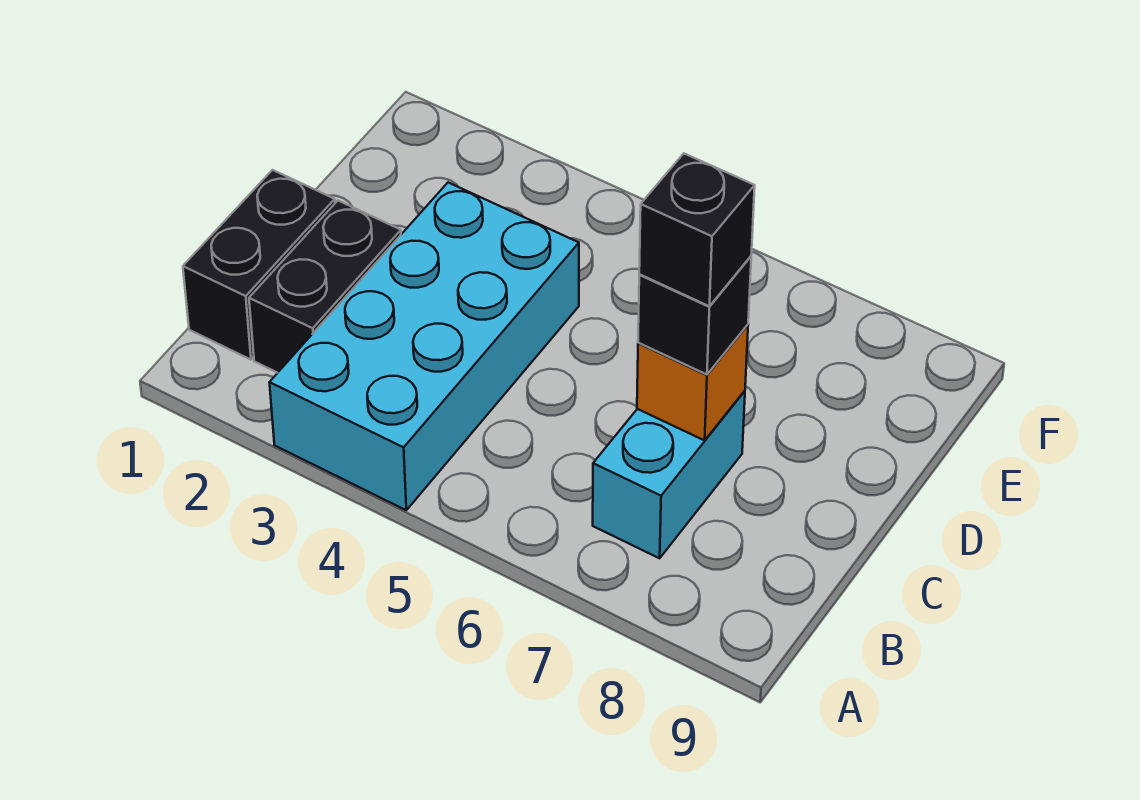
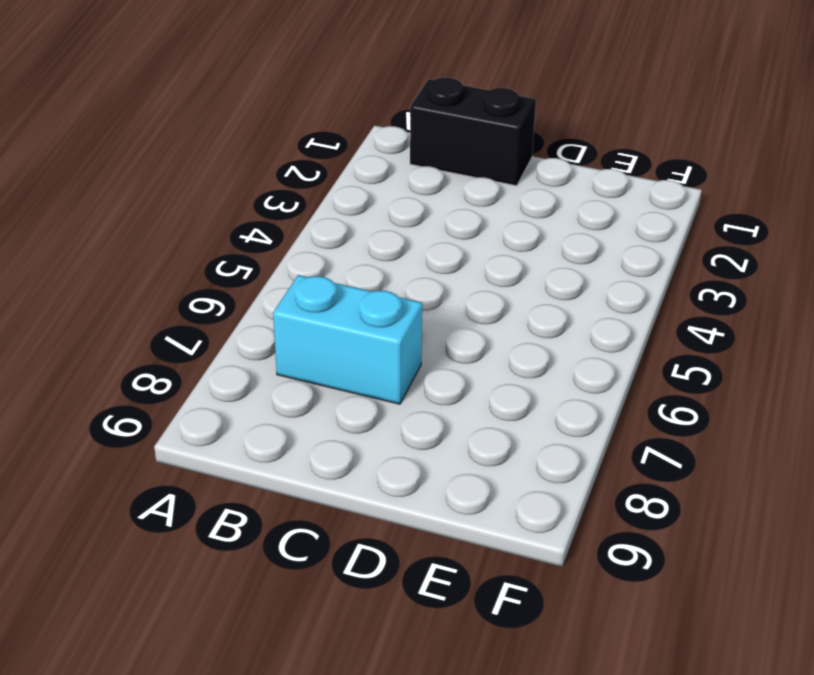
none -> cyan brick A3:D4 level 1
none -> black brick B2:C2 level 1

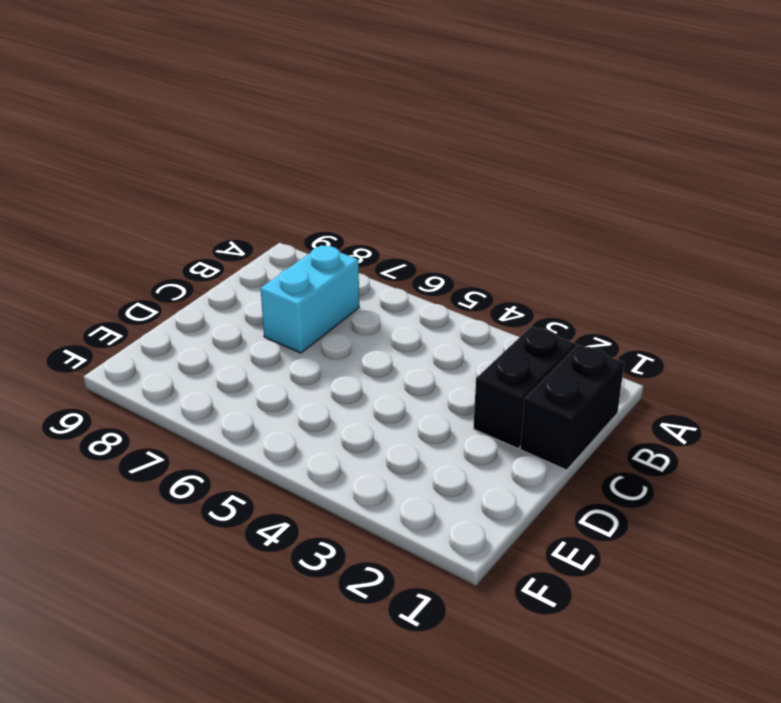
none -> cyan brick A3:D4 level 1
none -> orange brick C7 level 2

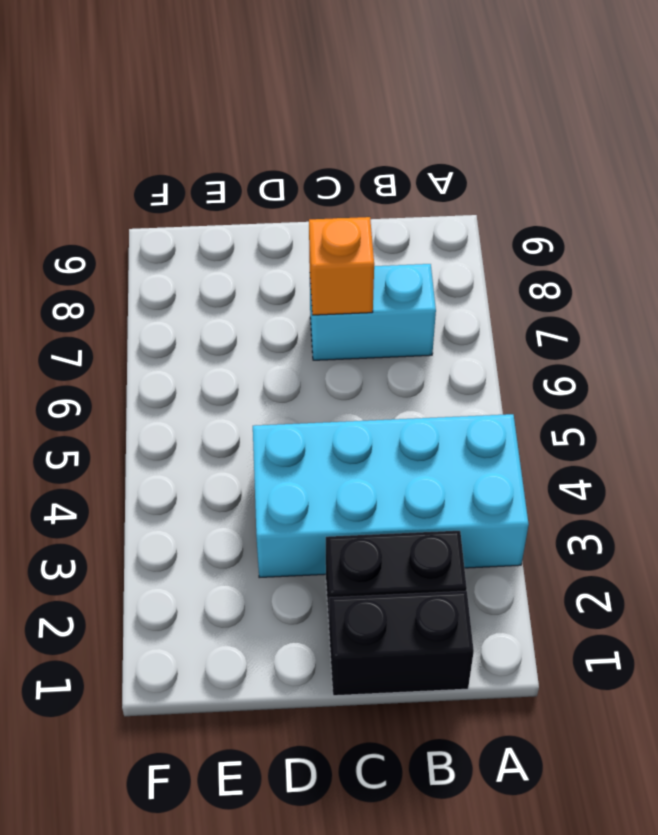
none -> black brick C7 level 3
none -> black brick C7 level 4

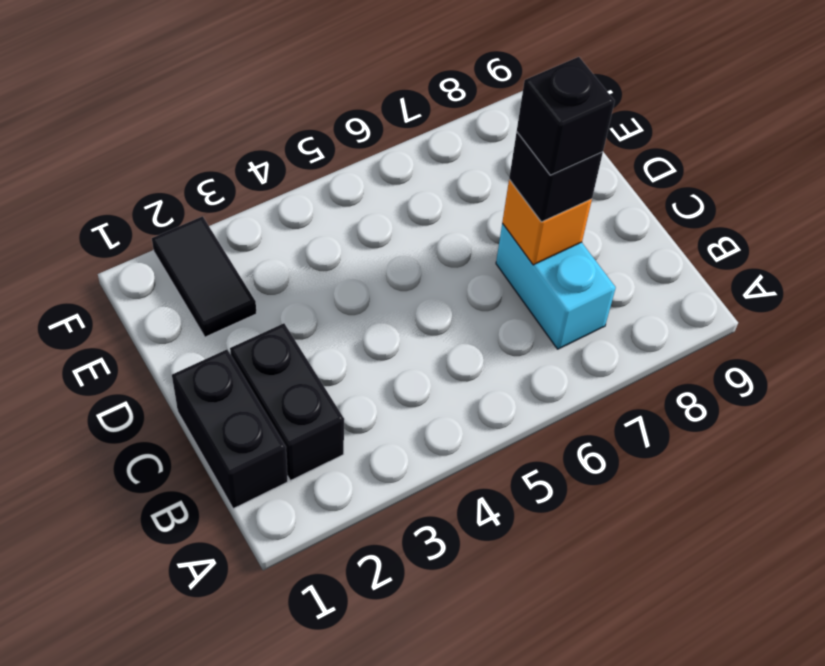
black tile E2:F2 level 1 -> none
none -> cyan brick A3:D4 level 1

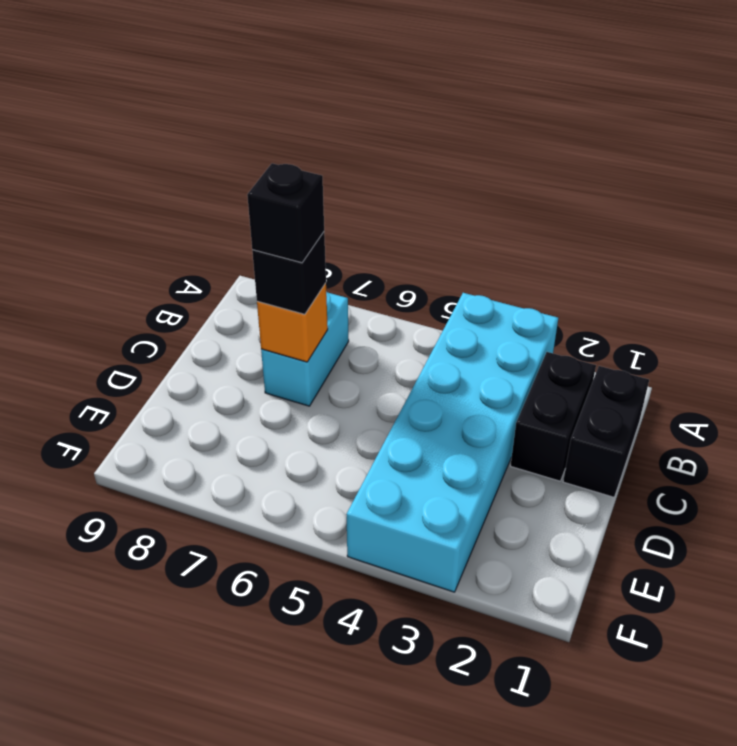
cyan brick A3:F4 level 1 -> cyan brick A3:D4 level 1

